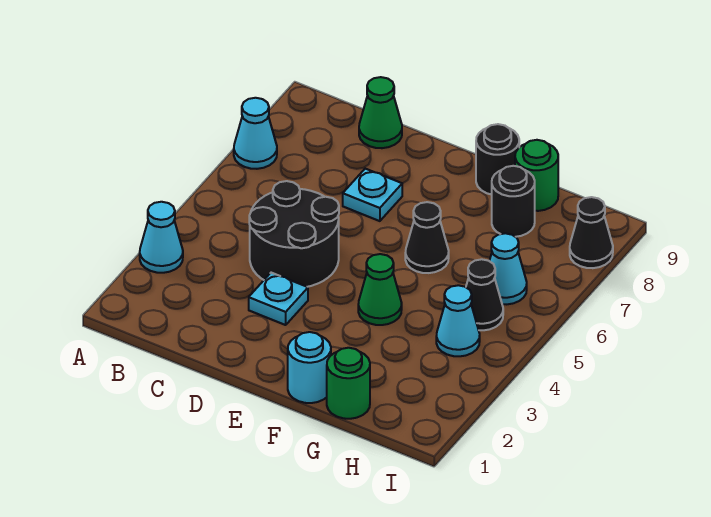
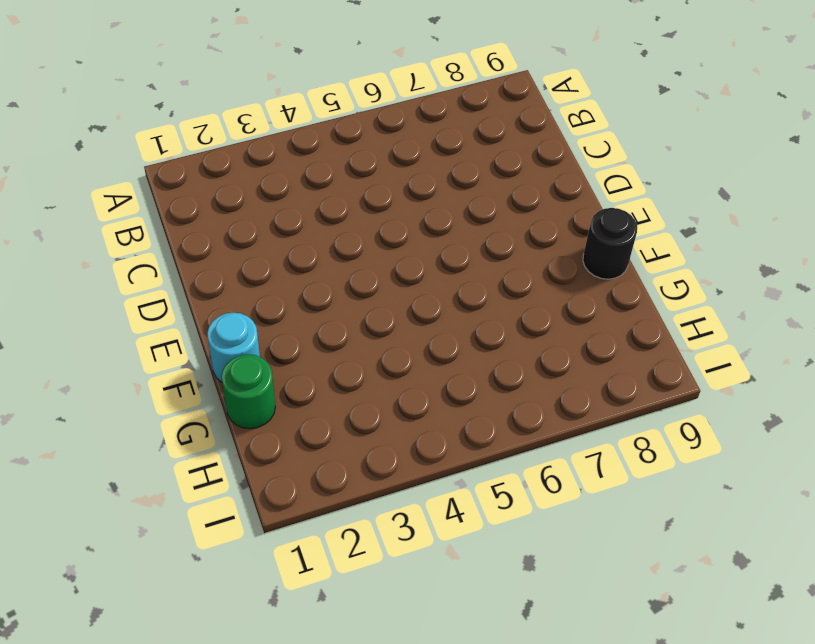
none -> cyan cone A3 level 1
none -> cyan cone A7 level 1
none -> black round brick C4:D5 level 1

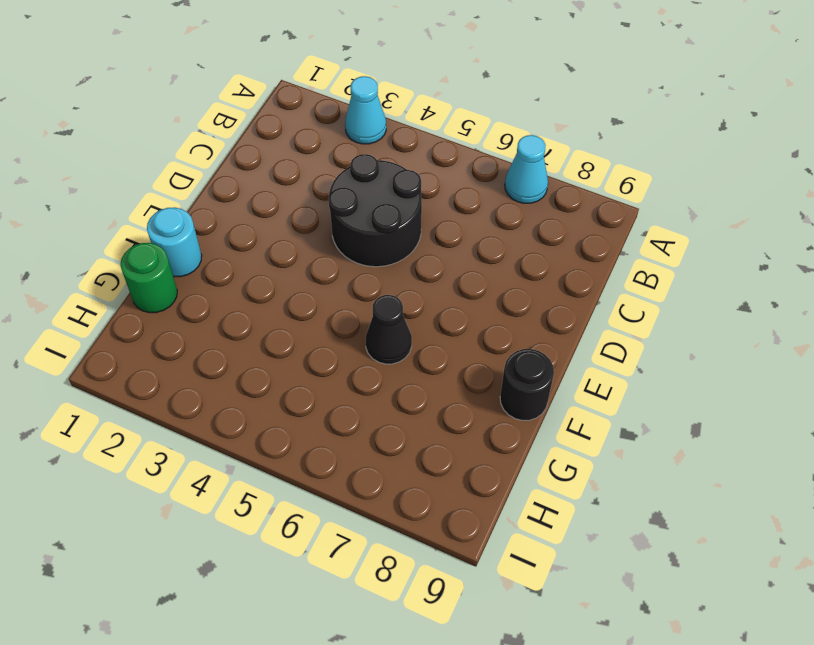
none -> green cone C9 level 1
none -> cyan plate D3 level 1
none -> cyan plate D7 level 1

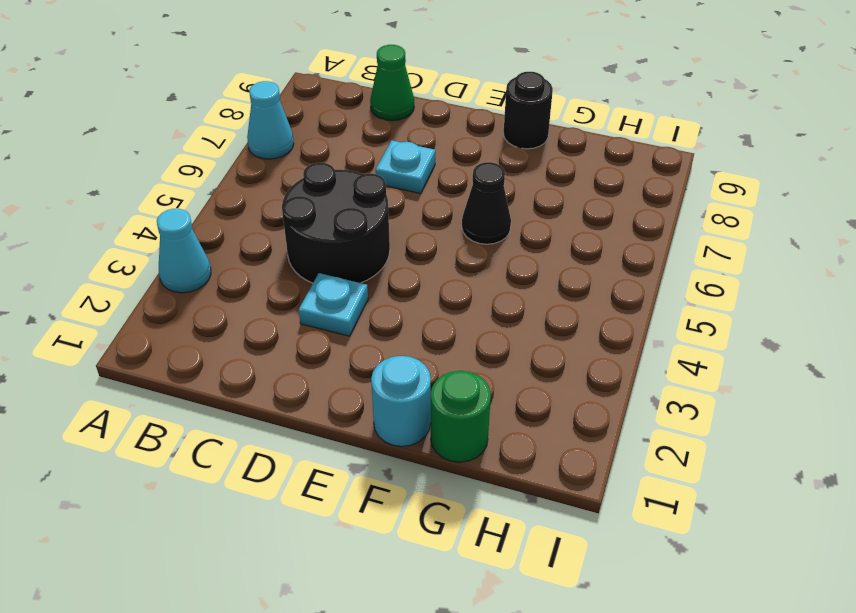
none -> green cone F4 level 1
none -> black round brick G8 level 1
none -> green round brick G9 level 1

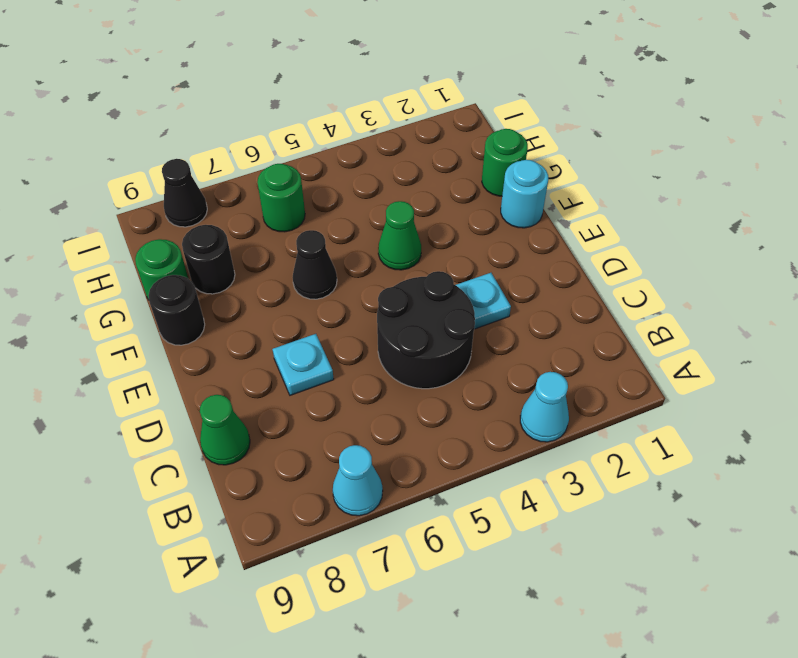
green round brick H6 level 1 -> cyan cone H6 level 1
none -> cyan cone H4 level 1
none -> black cone H5 level 1

